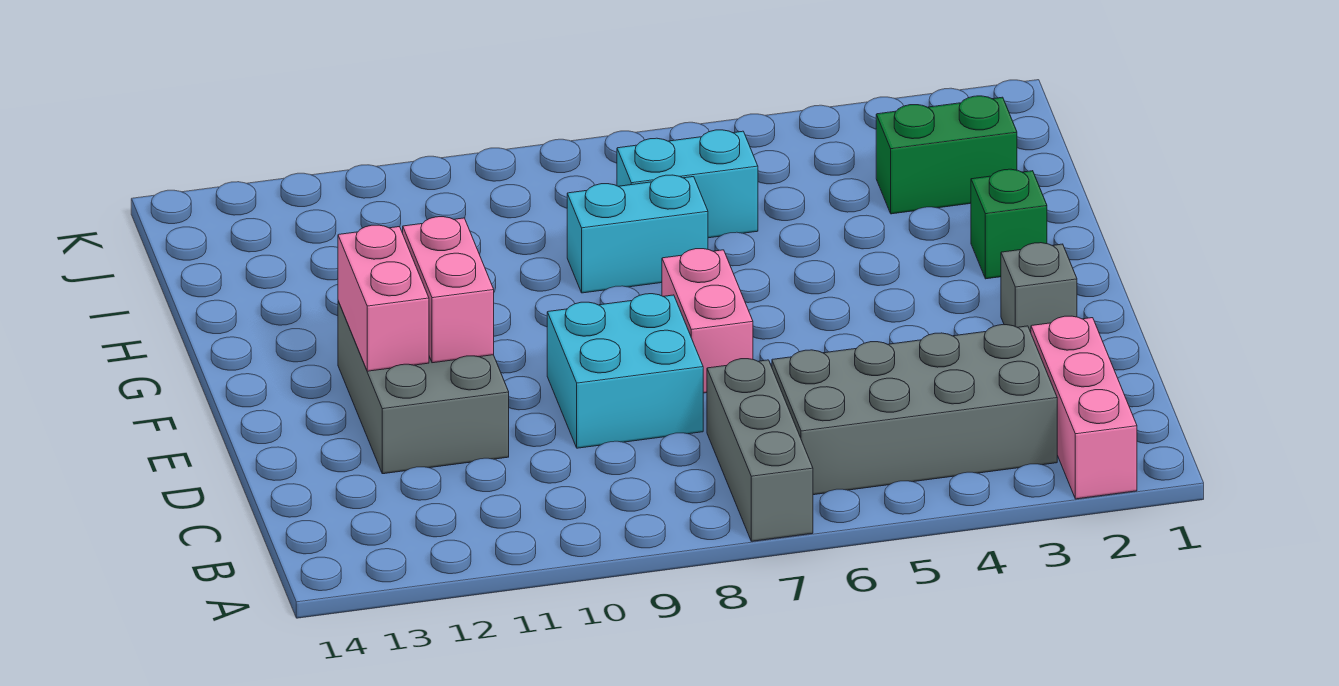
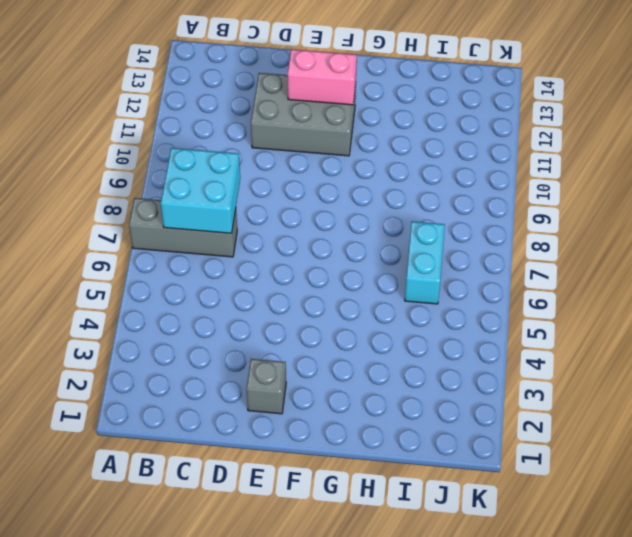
cyan brick B7:C8 level 2 -> cyan brick D8:E9 level 1
none -> pink brick A2:C2 level 1
none -> grey brick B3:C6 level 1
none -> pink brick E7:F7 level 1

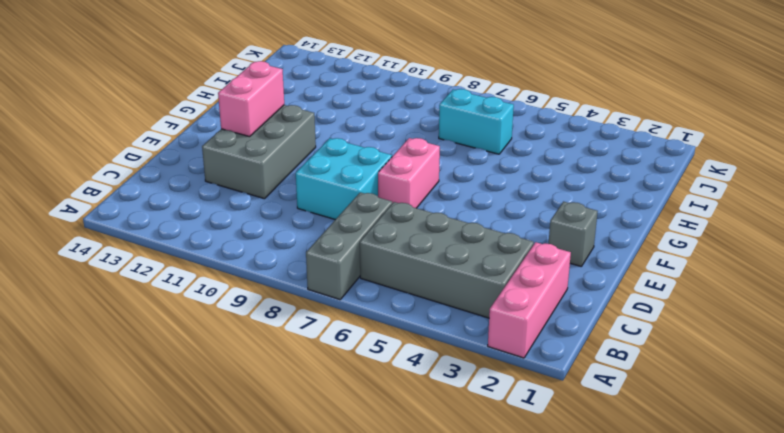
none -> green brick G2 level 1
none -> cyan brick H7:H8 level 1
none -> green brick I2:I3 level 1

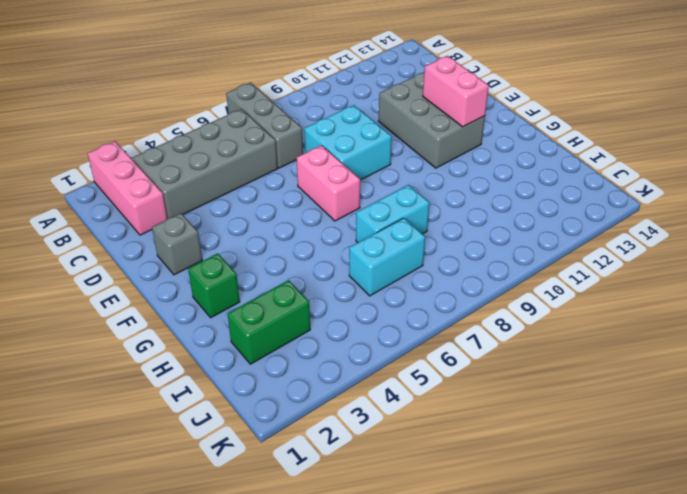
none -> pink brick E11:F11 level 2

